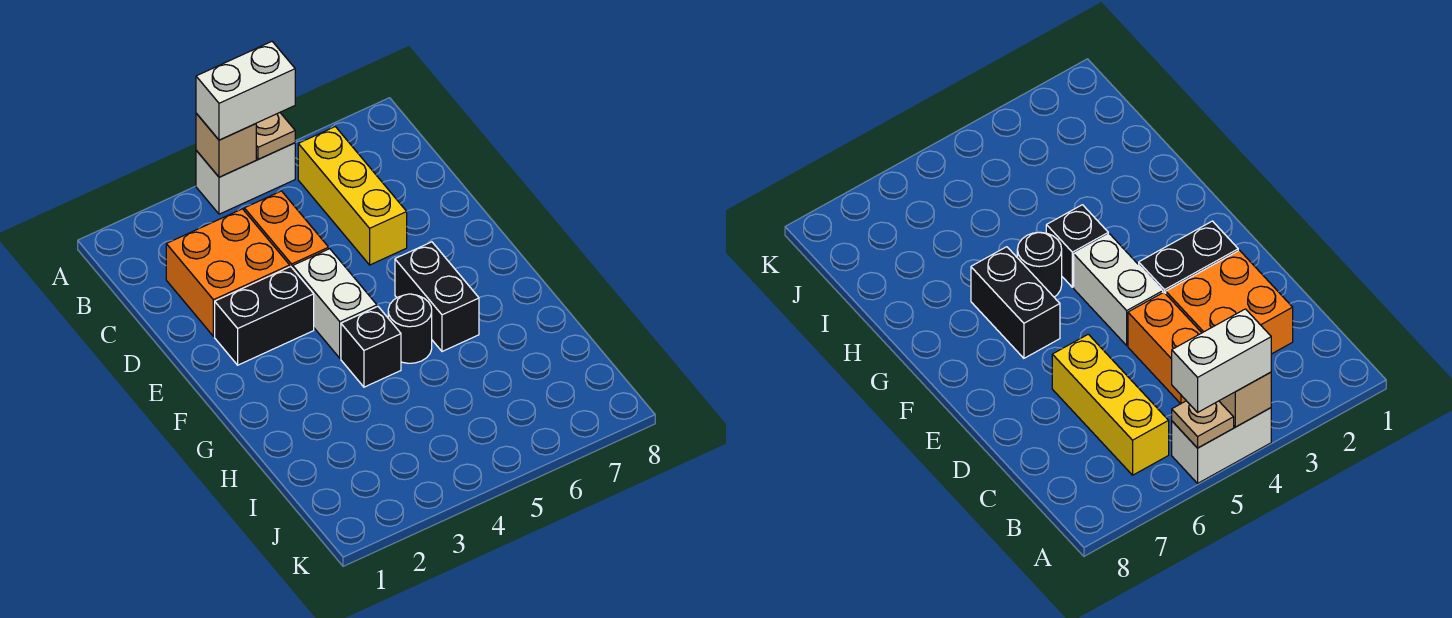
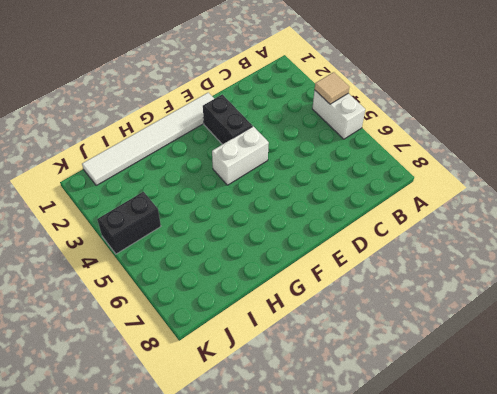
tan tile A4 level 2 -> tan brick A4 level 2
white tile E1:J1 level 1 -> none
black brick J4:K4 level 1 -> black brick F6:G6 level 1
none -> yellow brick B6:D6 level 1
none -> orange brick C2:D3 level 1
none -> orange brick C4:D4 level 1

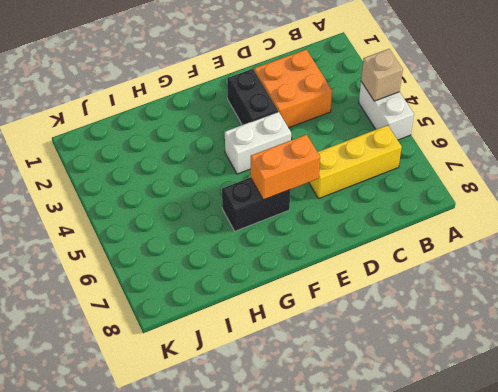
orange brick E6:F6 level 2 -> orange brick C4:D4 level 1
none -> black brick G4 level 1
none -> black round brick G5 level 1
none -> tan plate A5 level 2

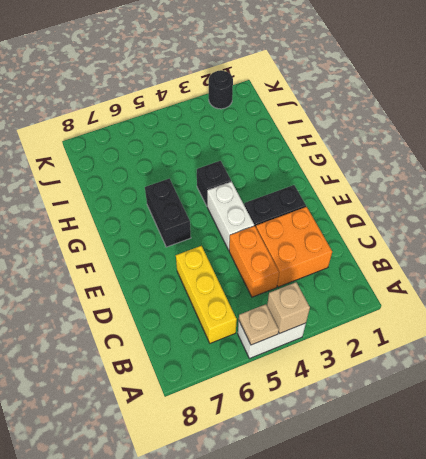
black round brick K2 level 1 -> black round brick G5 level 1
none -> white brick A4:A5 level 3

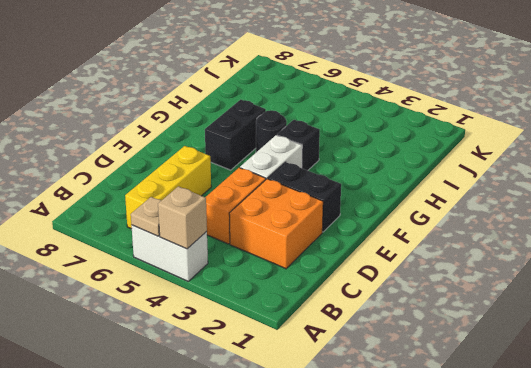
none -> white brick A4:A5 level 3

